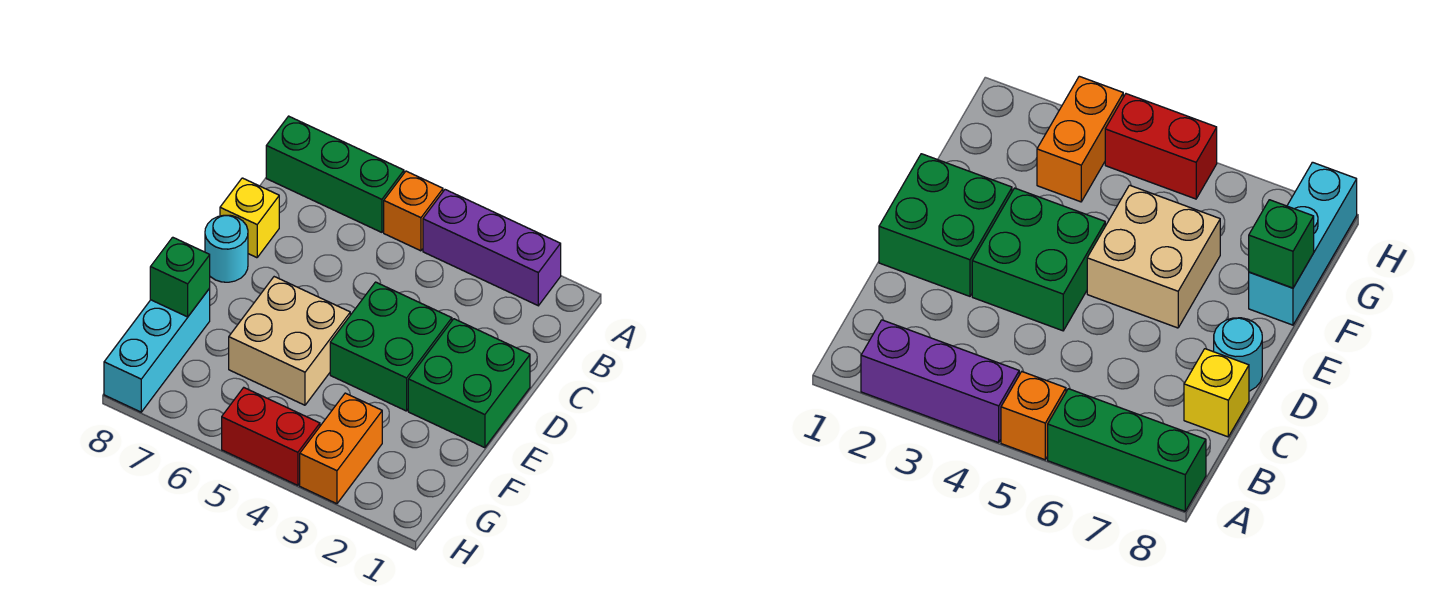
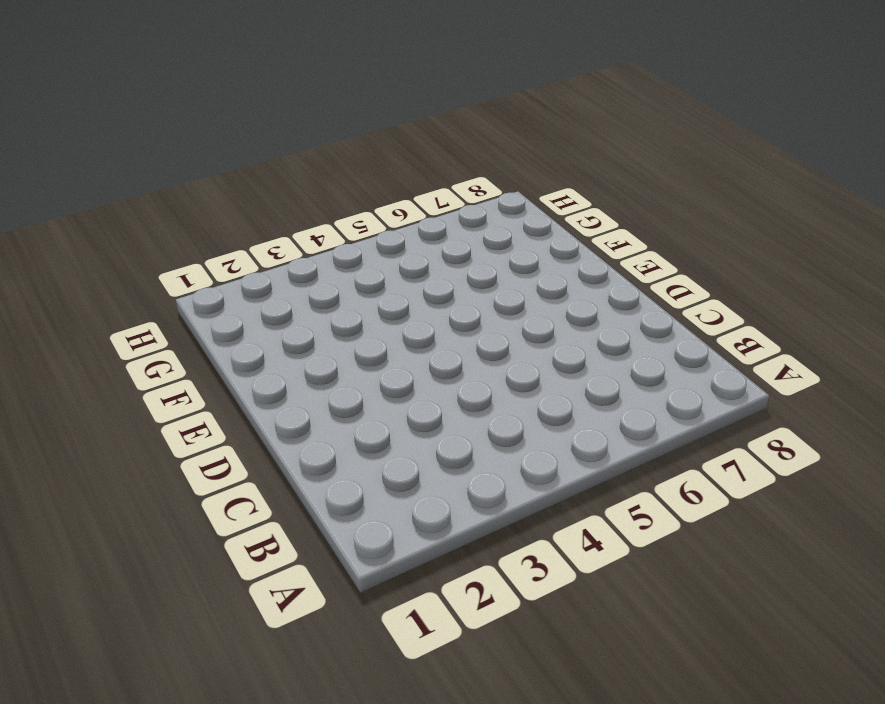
none -> purple brick A2:A4 level 1
none -> orange brick A5 level 1
none -> green brick A6:A8 level 1

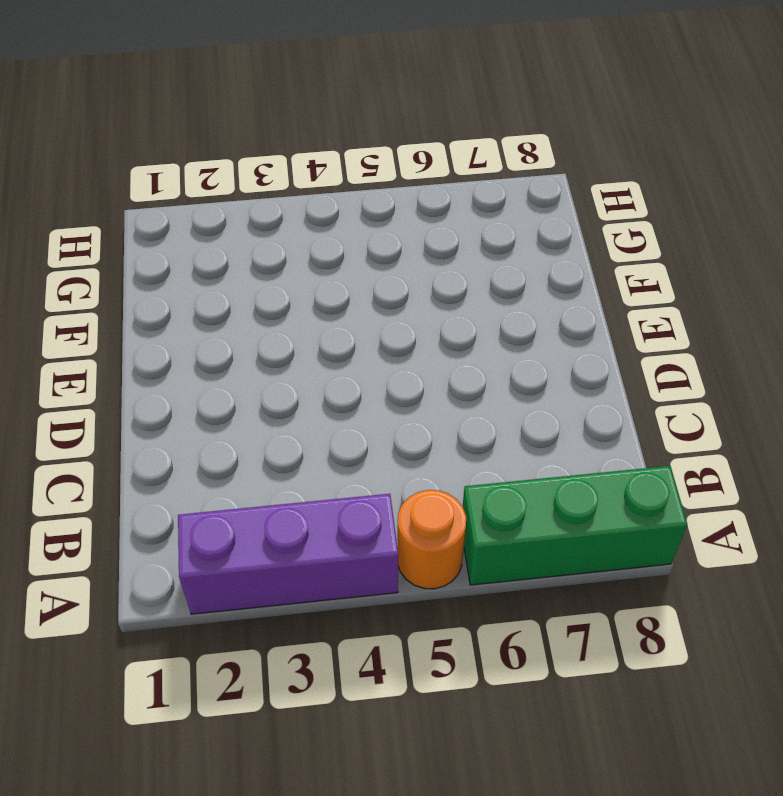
orange round brick A5 level 1 -> orange brick A5 level 1
none -> yellow brick C8 level 1
none -> green brick D1:E2 level 1
none -> green brick D3:E4 level 1

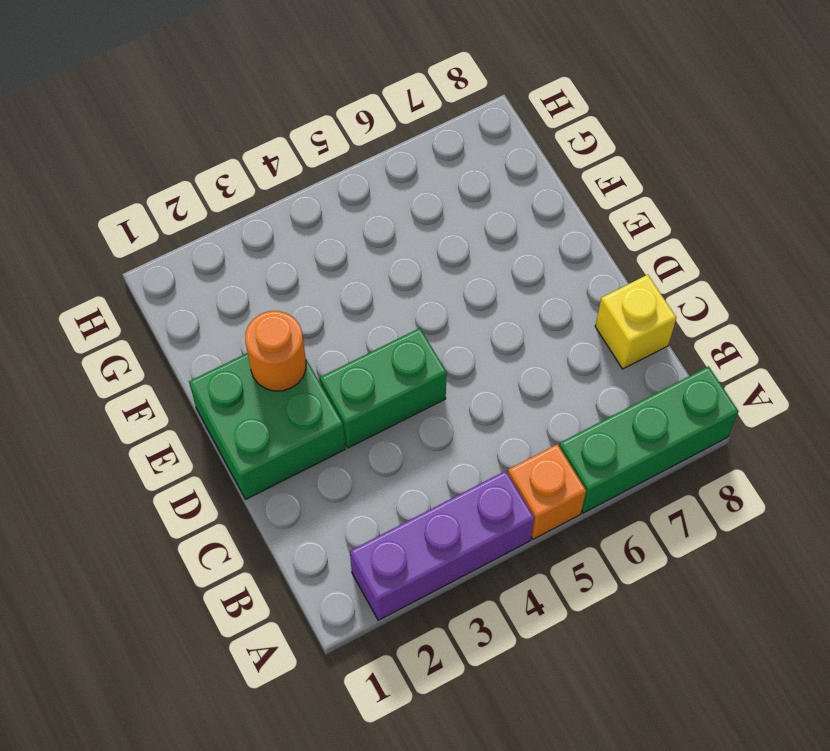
green brick D3:D4 level 1 -> green brick D3:E4 level 1
orange round brick E2 level 2 -> none
none -> cyan round brick D8 level 1
none -> tan brick E5:F6 level 1
none -> cyan brick F8:H8 level 1

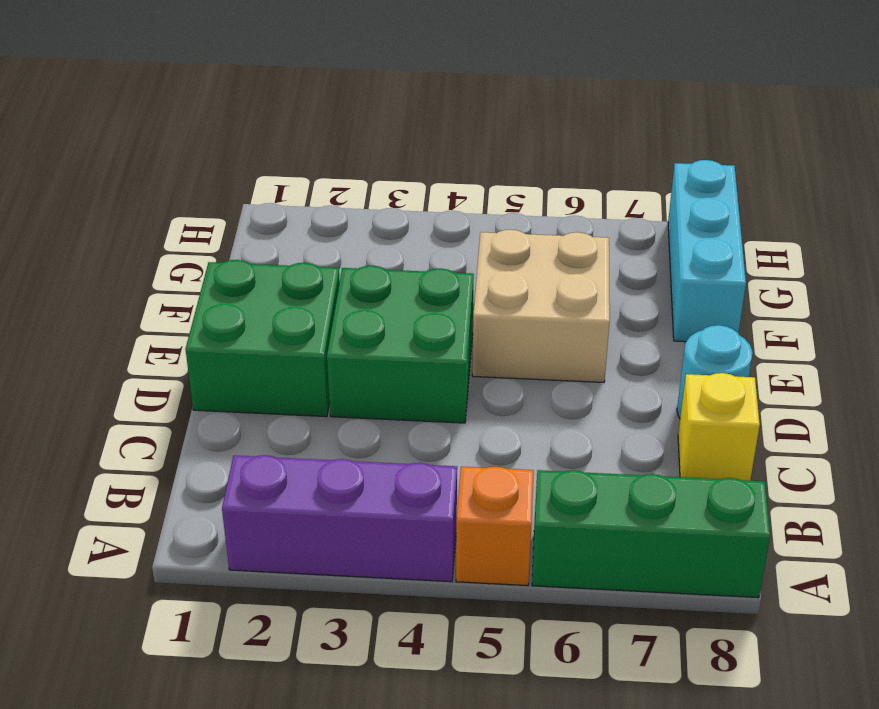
none -> orange brick G3:H3 level 1
none -> red brick H4:H5 level 1
none -> green brick F8 level 2

